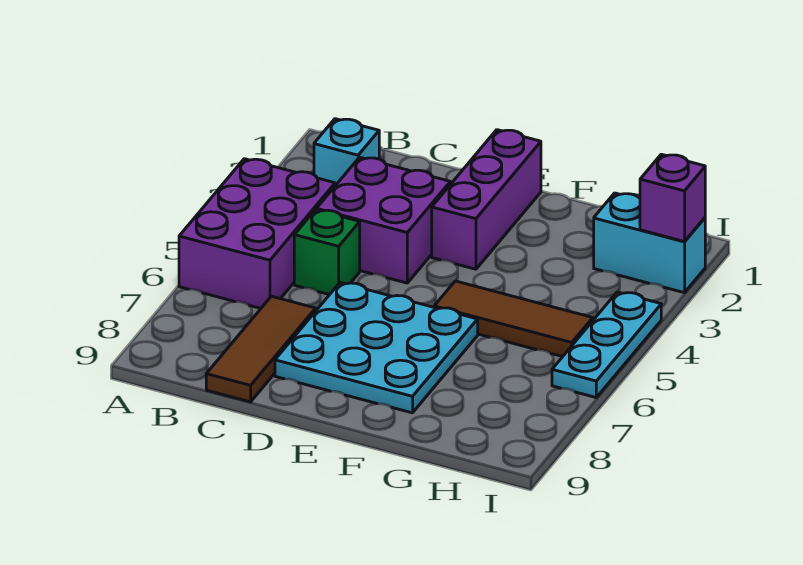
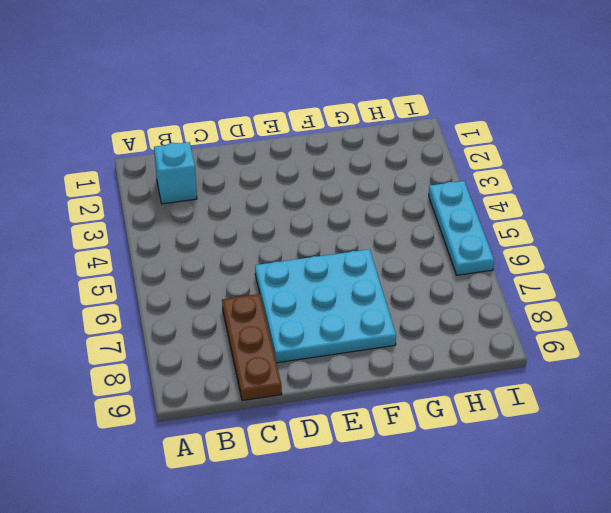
brown plate C7:C9 level 1 -> brown tile C7:C9 level 1
none -> purple brick A4:B6 level 1
none -> purple brick C3:D4 level 1

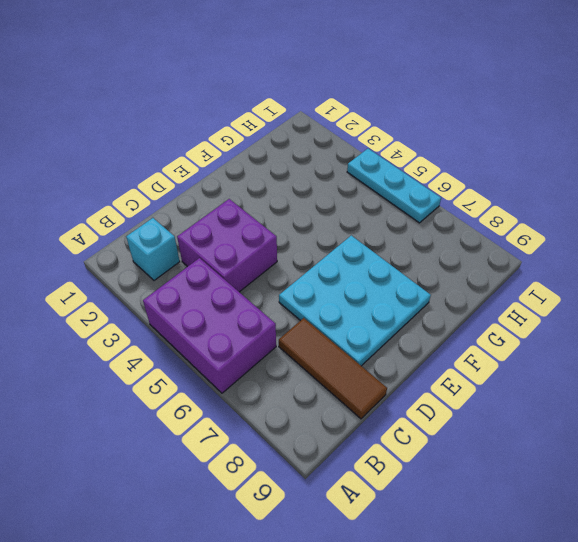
none -> green brick C5 level 1
none -> purple brick E1:E3 level 1

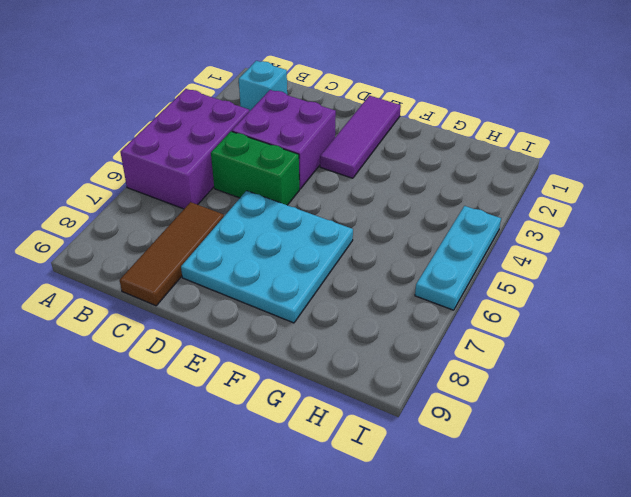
green brick C5:D5 level 1 -> green brick C5 level 1
purple tile E1:E3 level 1 -> purple brick E1:E3 level 1
none -> brown tile F5:H5 level 1
none -> cyan brick H2:I2 level 1

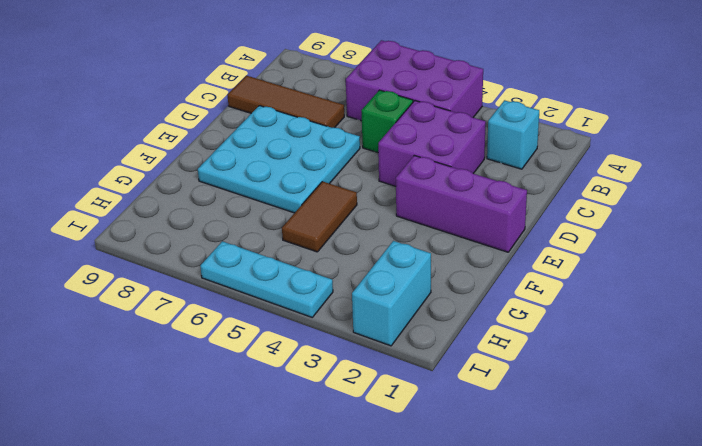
brown tile F5:G5 level 1 -> brown tile F5:H5 level 1
none -> purple brick I2 level 2

